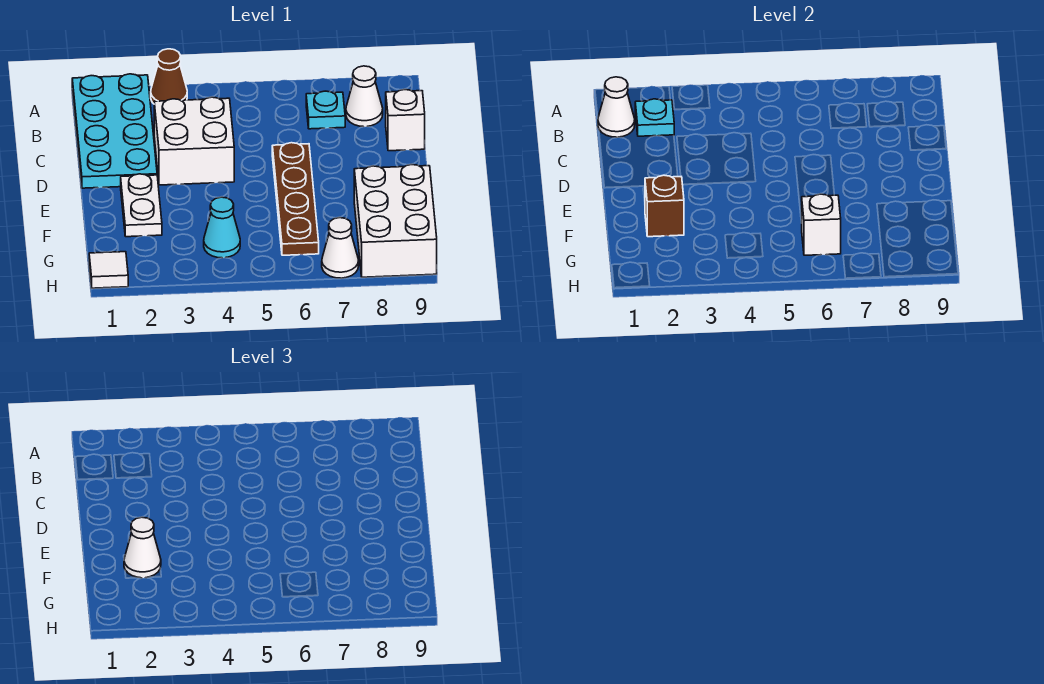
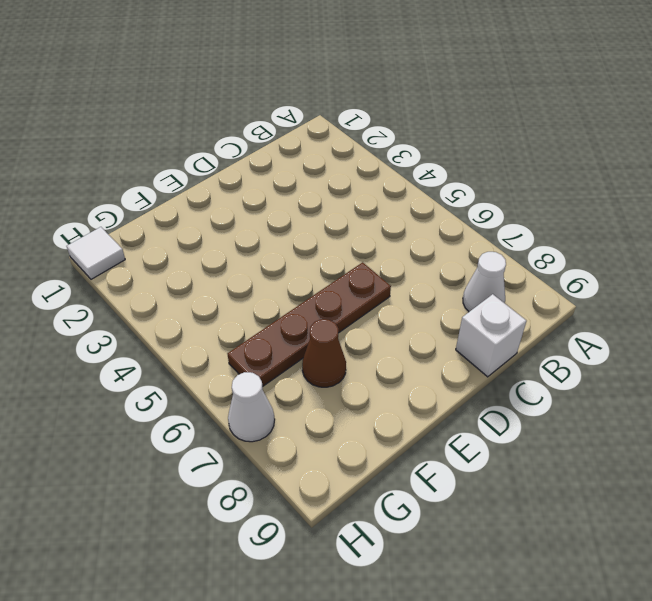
brown cone F7 level 1 -> brown cone A3 level 1
none -> cyan plate A1:D2 level 1
none -> cyan plate B7 level 1
none -> white brick C3:D4 level 1

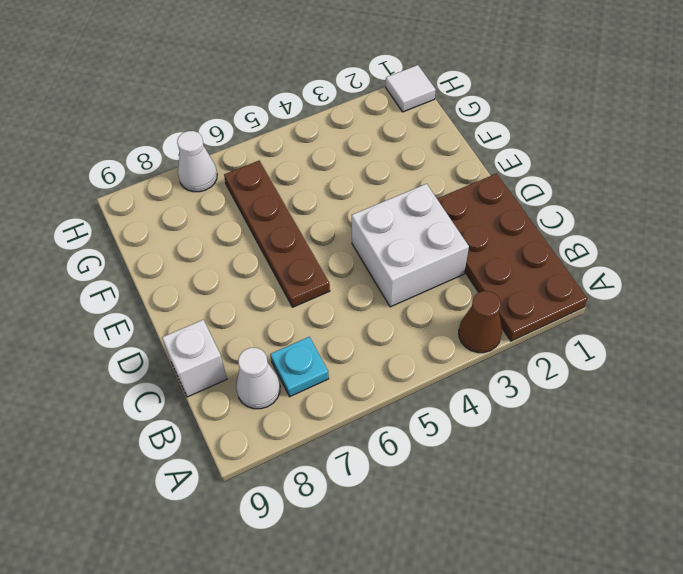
brown plate A1:D2 level 1 -> cyan plate A1:D2 level 1
none -> white plate E2:F2 level 1
none -> white brick F8:H9 level 1
none -> cyan cone G4 level 1

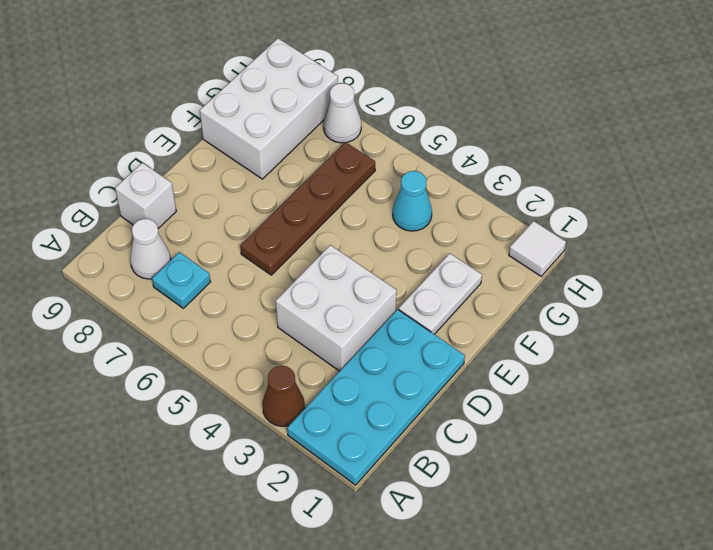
none -> white cone B1 level 2
none -> cyan plate B2 level 2
none -> brown brick F2 level 2

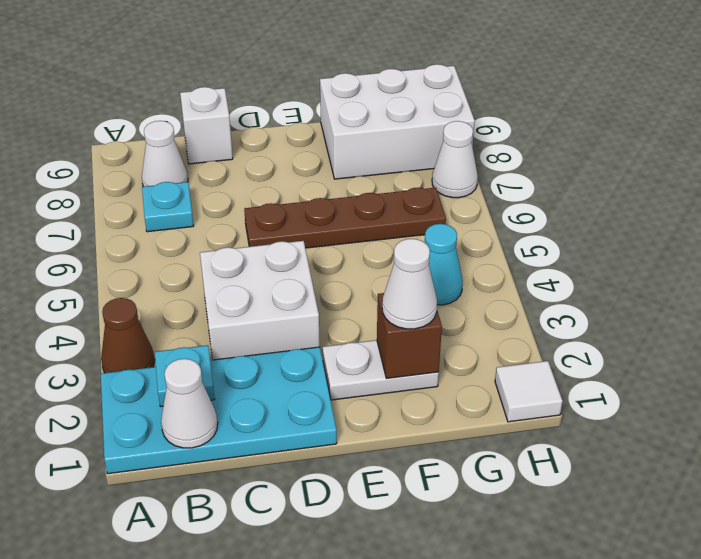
none -> white brick G6 level 2

